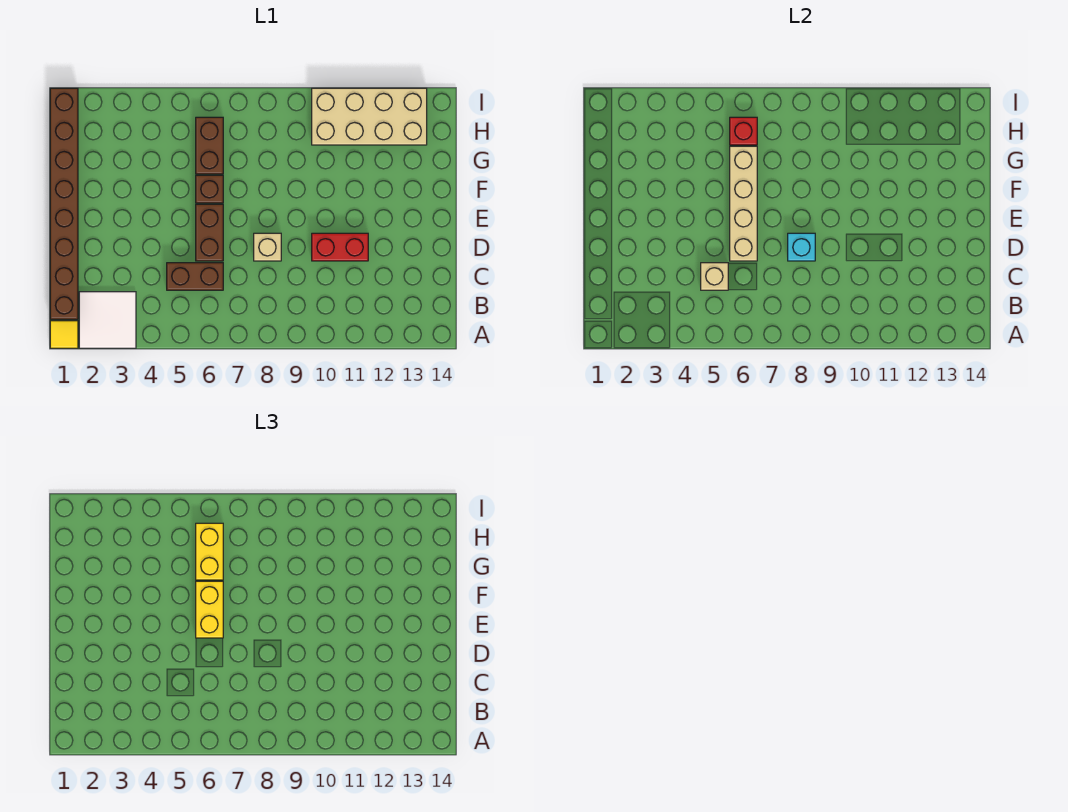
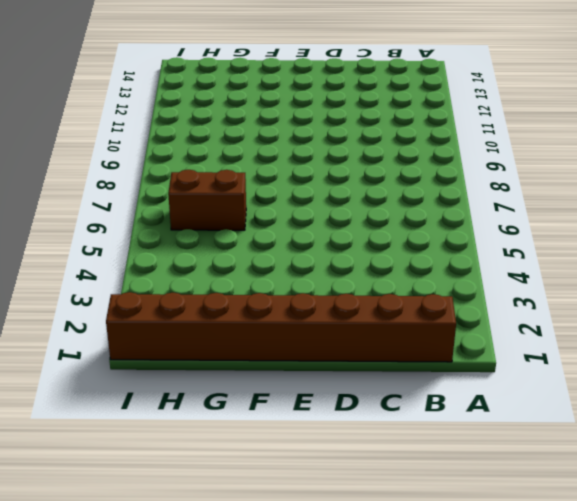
none -> yellow tile A1 level 1
none -> white tile A2:B3 level 1
none -> brown brick C5:C6 level 1

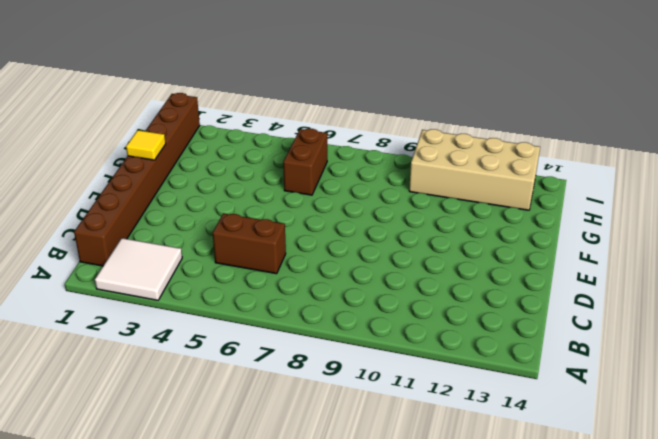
yellow tile F1 level 2 -> yellow tile A1 level 1
none -> brown brick D6:E6 level 1
none -> tan brick D8 level 1
none -> red brick D10:D11 level 1

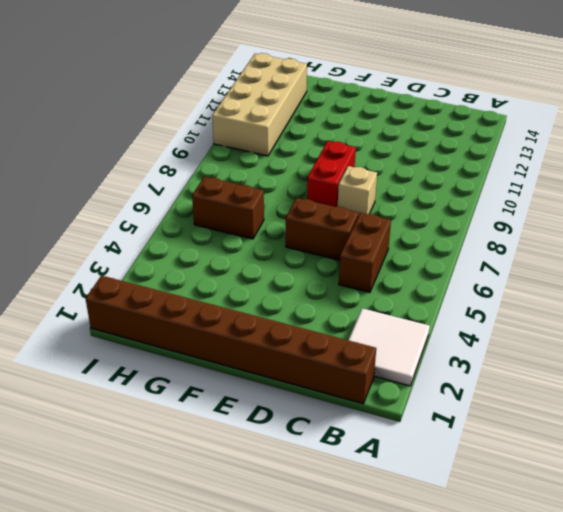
red brick E8:E9 level 1 -> red brick D10:D11 level 1
none -> yellow tile A1 level 1
none -> brown brick F6 level 1
none -> tan brick C5 level 2

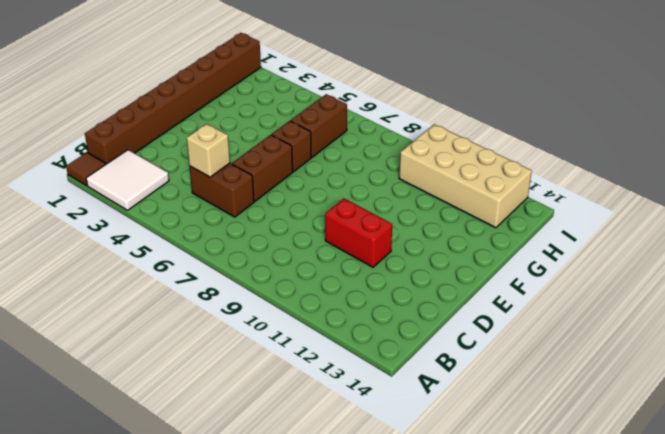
brown tile A1 level 1 -> yellow tile A1 level 1
none -> tan brick D8 level 1
none -> tan brick D6:G6 level 2
none -> cyan brick D8 level 2

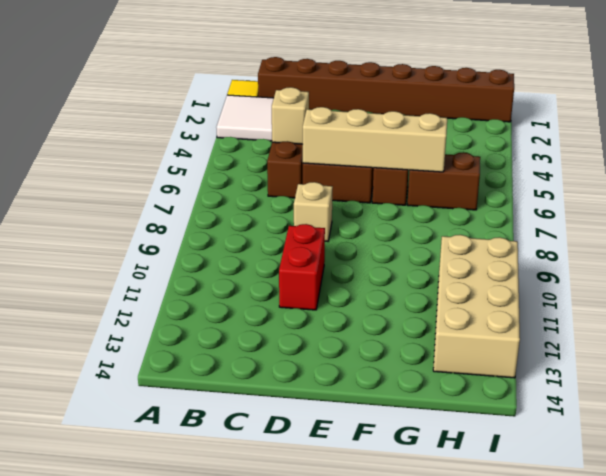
none -> cyan brick D8 level 2
none -> red brick H6 level 2
none -> yellow brick E6:F6 level 3

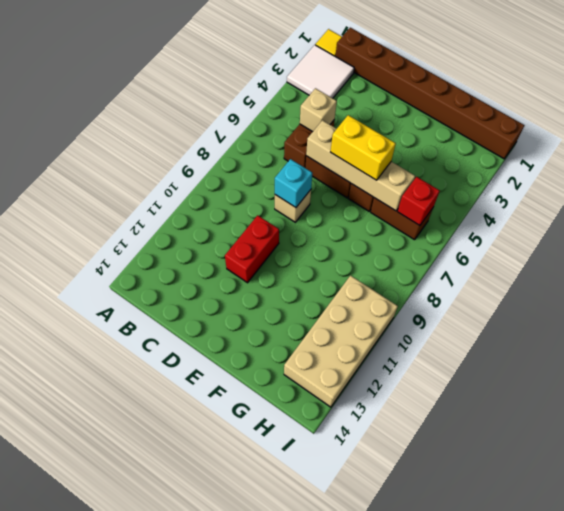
none -> yellow brick G6:H6 level 3

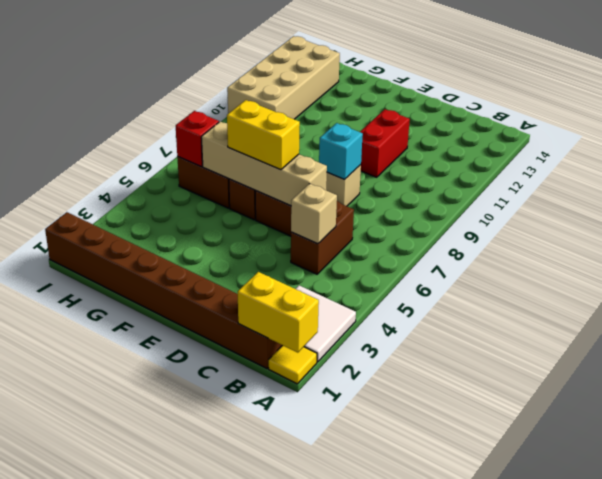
yellow brick A1:B1 level 2 -> yellow brick G6:H6 level 3

